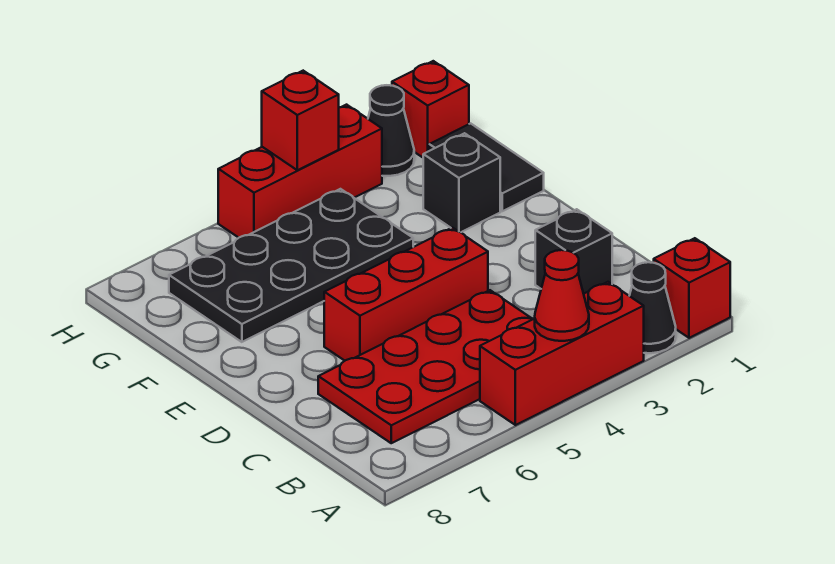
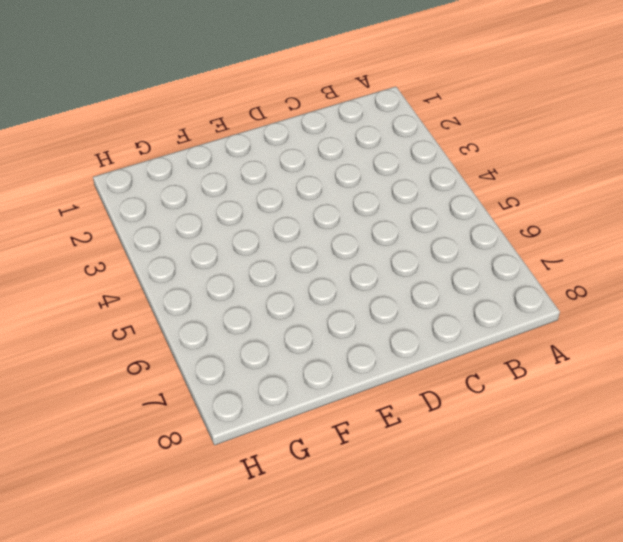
none -> red brick A1 level 1
none -> black cone A2 level 1
none -> red brick A3:A5 level 1

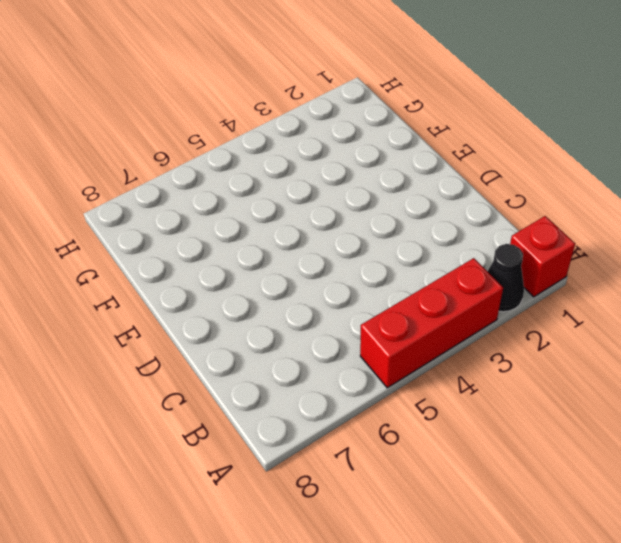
none -> red plate B4:C7 level 1
none -> black brick C2 level 1
none -> red brick D4:D6 level 1

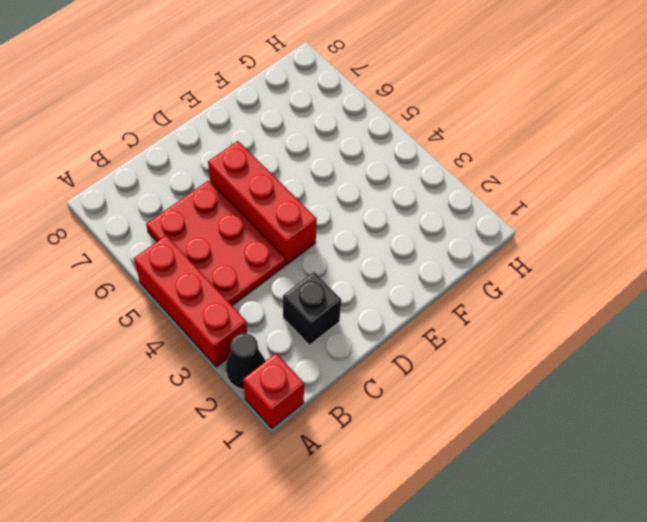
red plate B4:C6 level 1 -> red plate B4:C7 level 1
none -> black tile F1:G1 level 1
none -> black brick F2 level 1
none -> black plate F4:G7 level 1

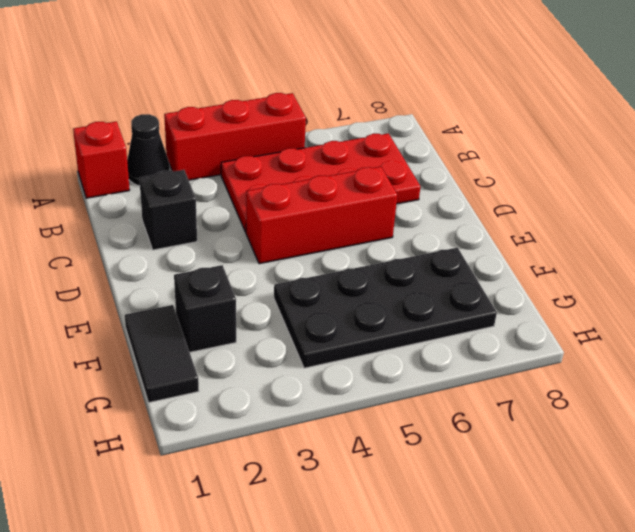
none -> red brick H1 level 1
none -> black cone H2 level 1
none -> red brick H3:H5 level 1

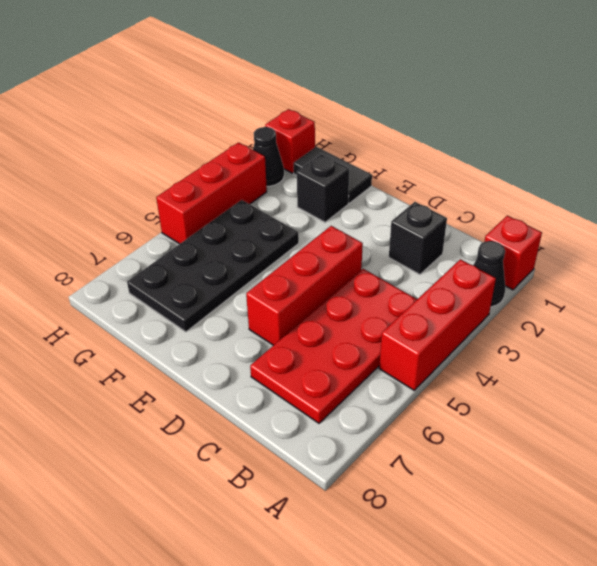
none -> red cone A4 level 2
none -> red brick H4 level 2

